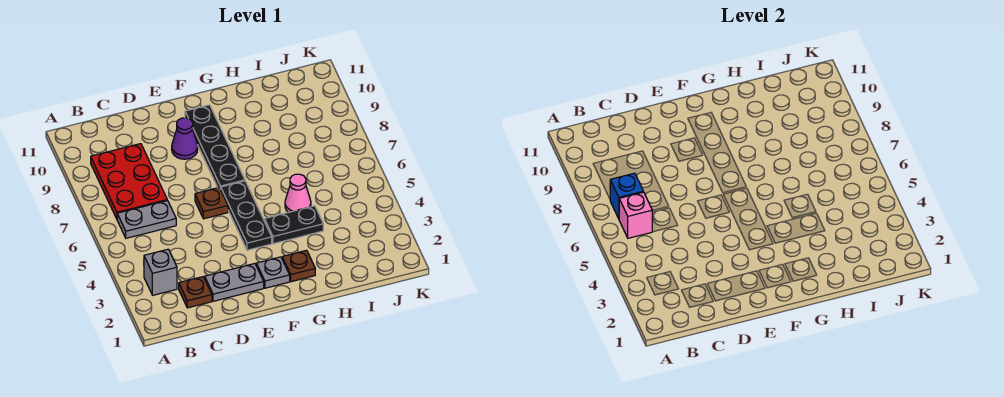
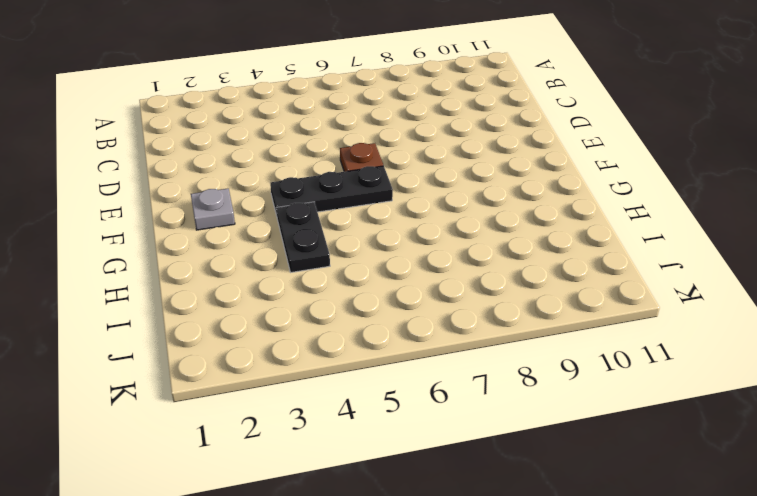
none -> grey brick B3 level 1
none -> grey plate B6:C6 level 1
none -> red plate B7:C9 level 1

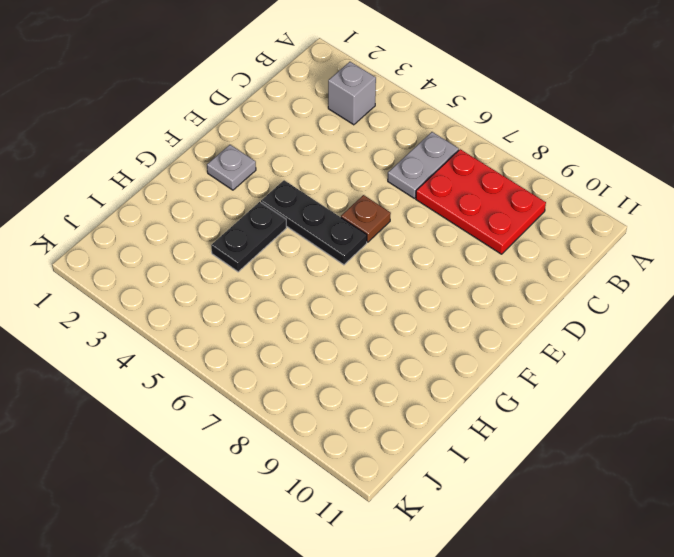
none -> brown plate C2 level 1
none -> grey plate D2:E2 level 1
none -> purple cone E9 level 1

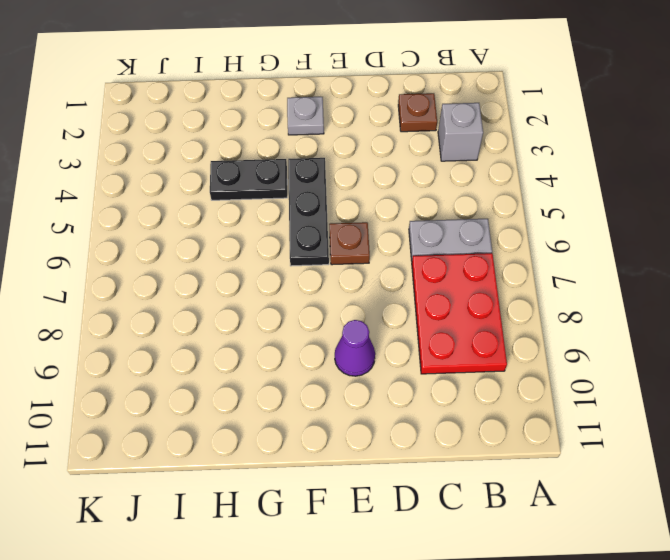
none -> grey plate D2:E2 level 1
none -> black plate F7:F10 level 1
none -> brown plate G2 level 1

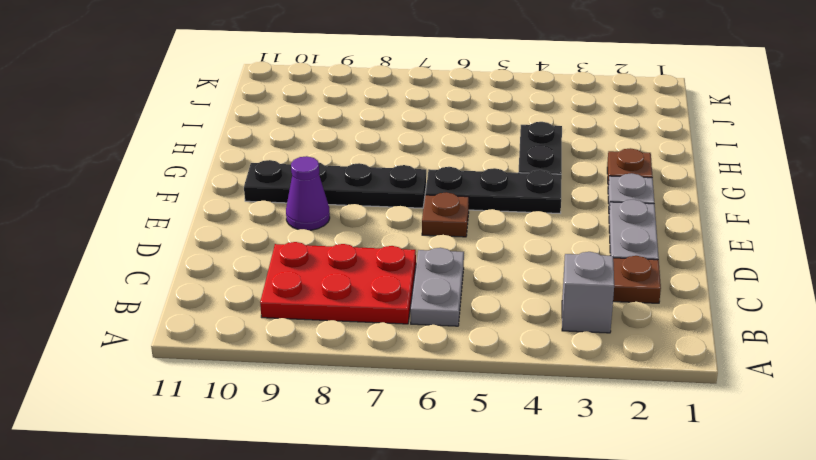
none -> pink cone H5 level 1
none -> pink brick B6 level 2
none -> blue brick B7 level 2

